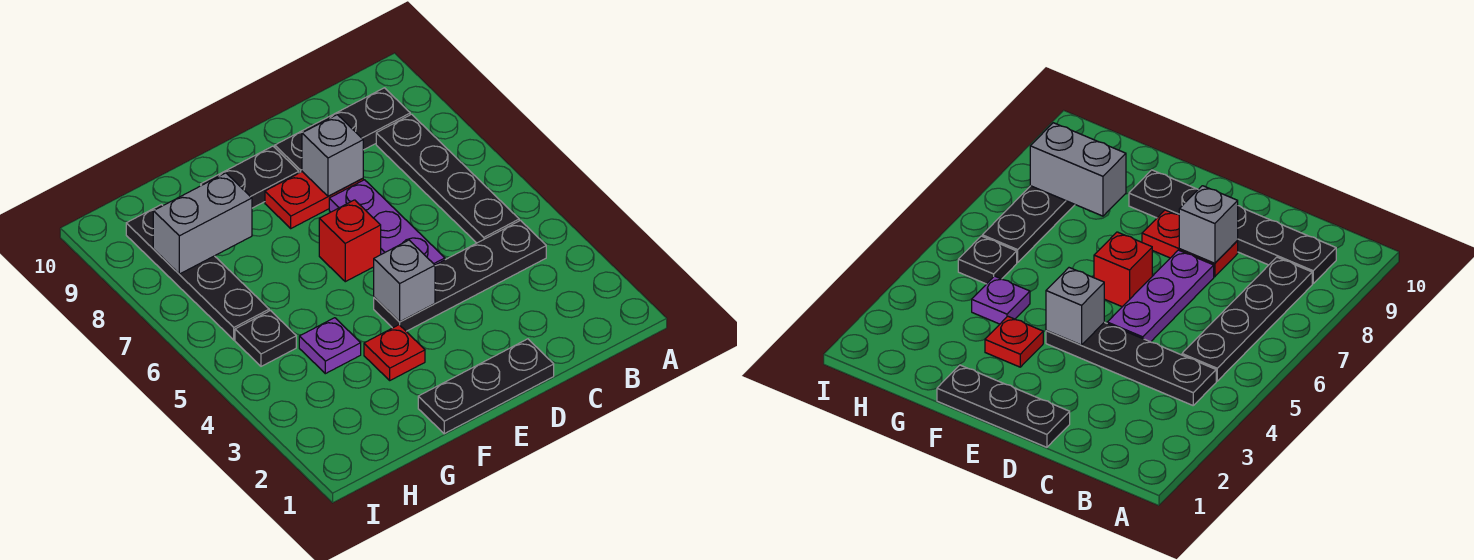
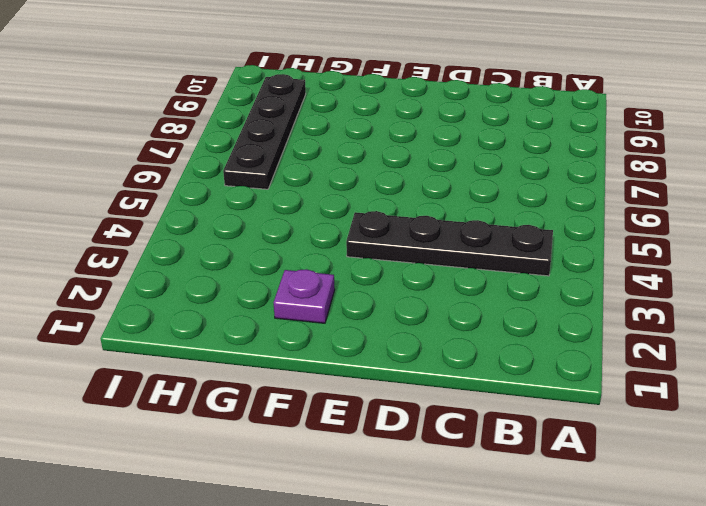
purple plate F2 level 1 -> purple plate G4 level 1
none -> black plate B5:B8 level 1
none -> black plate B9:D9 level 1
none -> black plate D1:F1 level 1

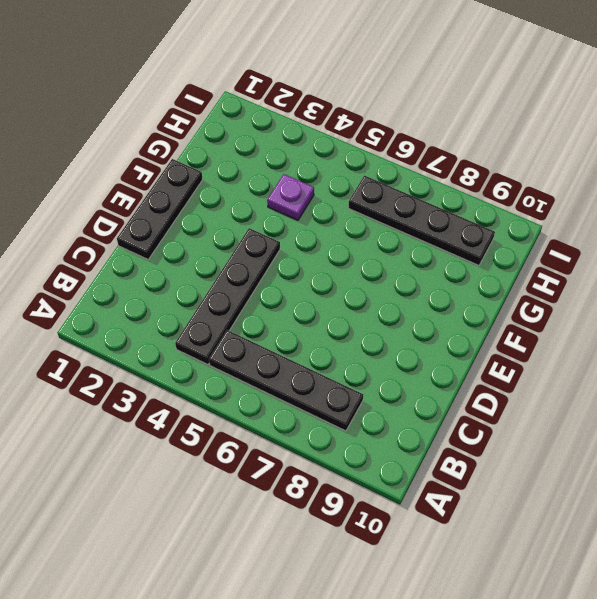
none -> black plate B9:D9 level 1
none -> purple plate D5:D7 level 1
none -> red plate D8:E8 level 1

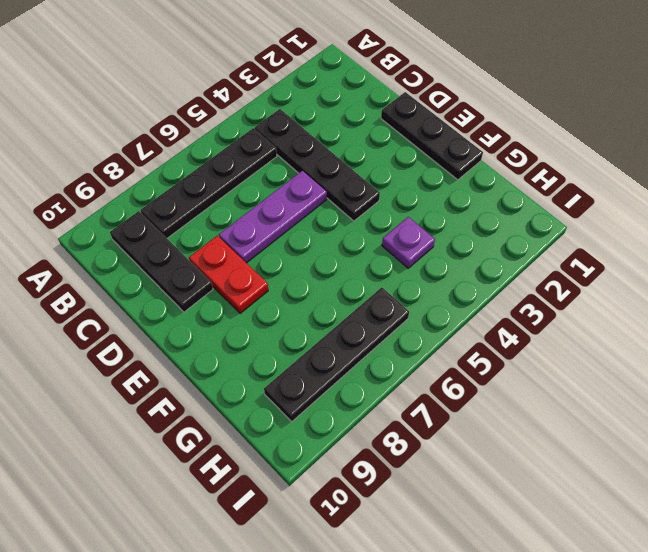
none -> red brick E6 level 1
none -> black plate E9:F9 level 1
none -> red plate F3 level 1

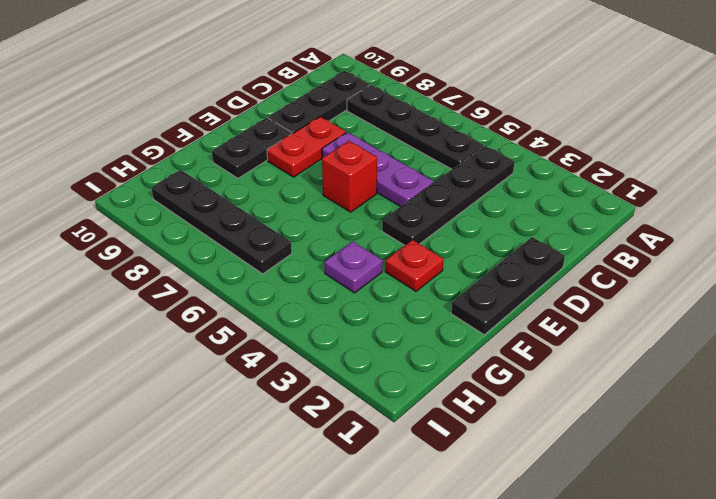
none -> black plate H5 level 1
none -> grey brick D8 level 2
none -> grey brick E4 level 2

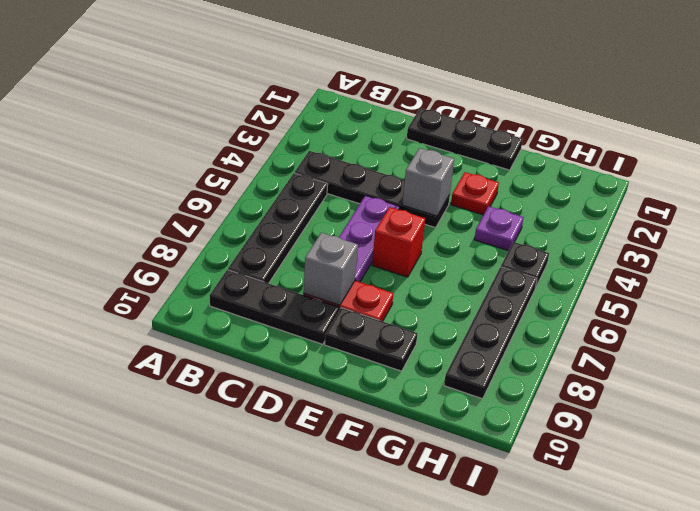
none -> grey brick G8:H8 level 2

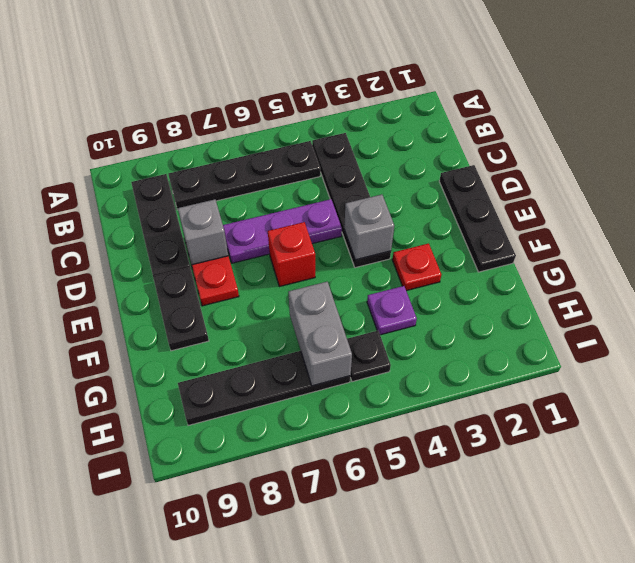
grey brick G6:H6 level 2 -> grey brick G8:H8 level 2

